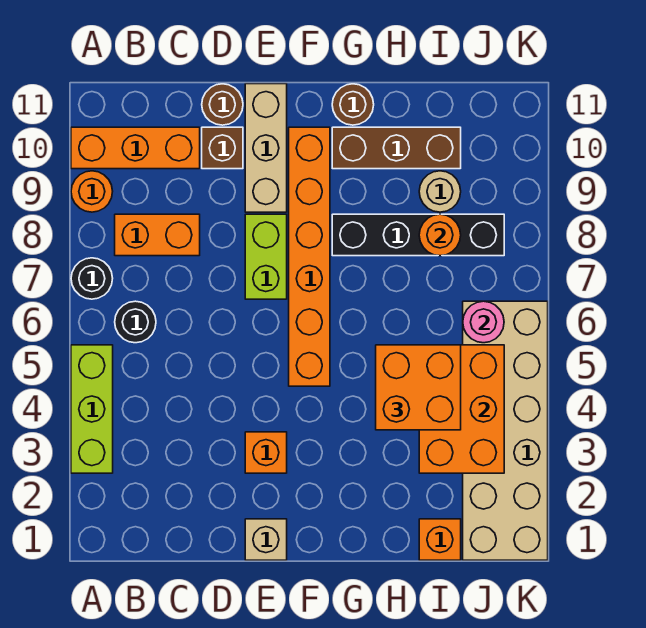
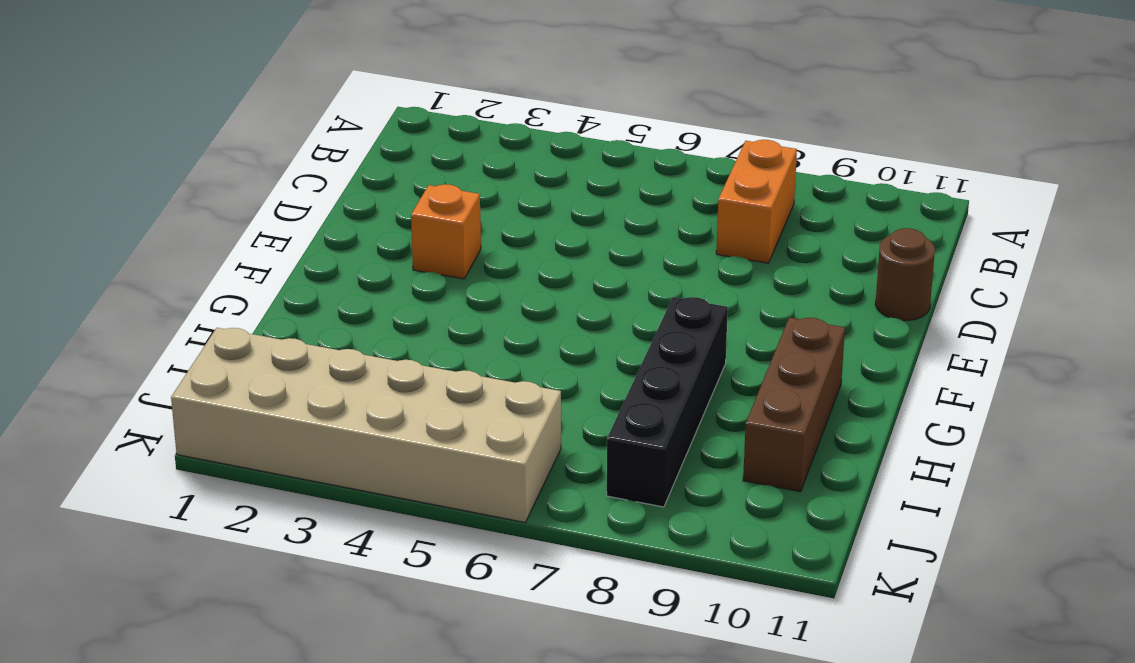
none -> lime brick A3:A5 level 1
none -> black round brick A7 level 1
none -> orange round brick A9 level 1

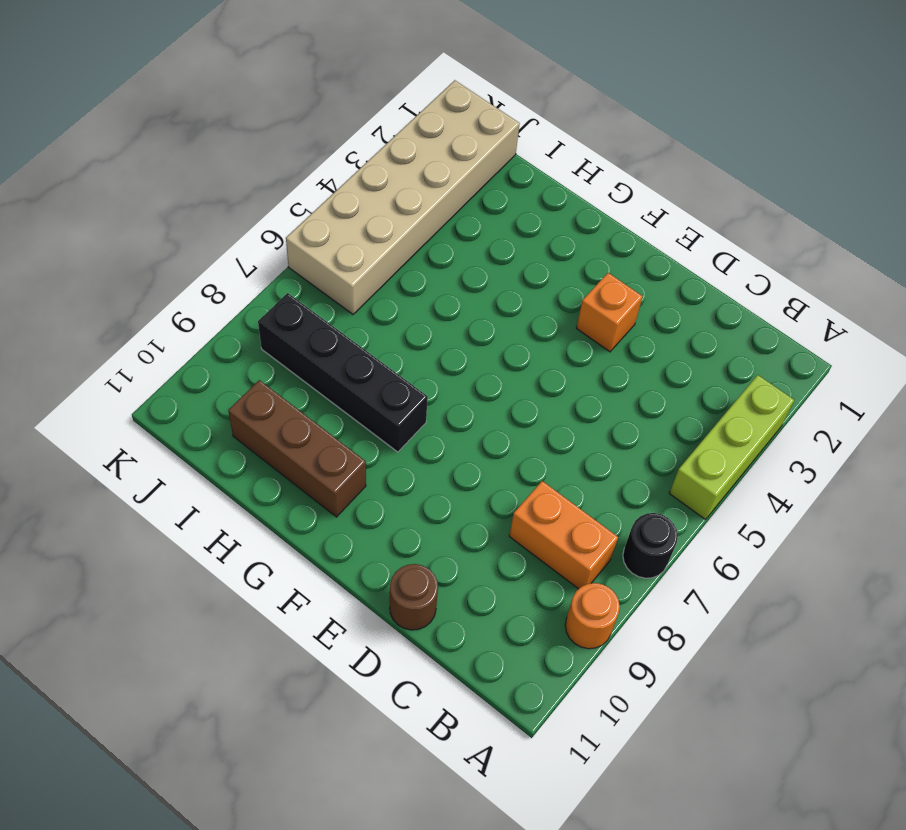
none -> orange brick A10:C10 level 1
none -> black round brick B6 level 1
none -> brown brick D10 level 1

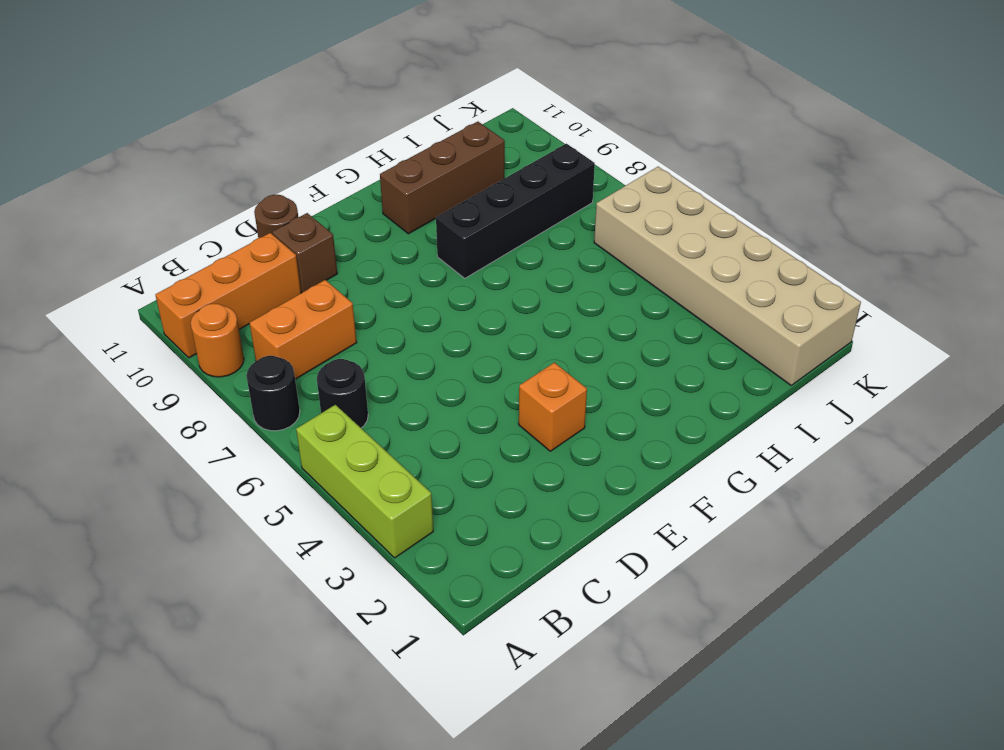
none -> tan brick E1 level 1
none -> lime brick E7:E8 level 1
none -> tan brick E9:E11 level 1

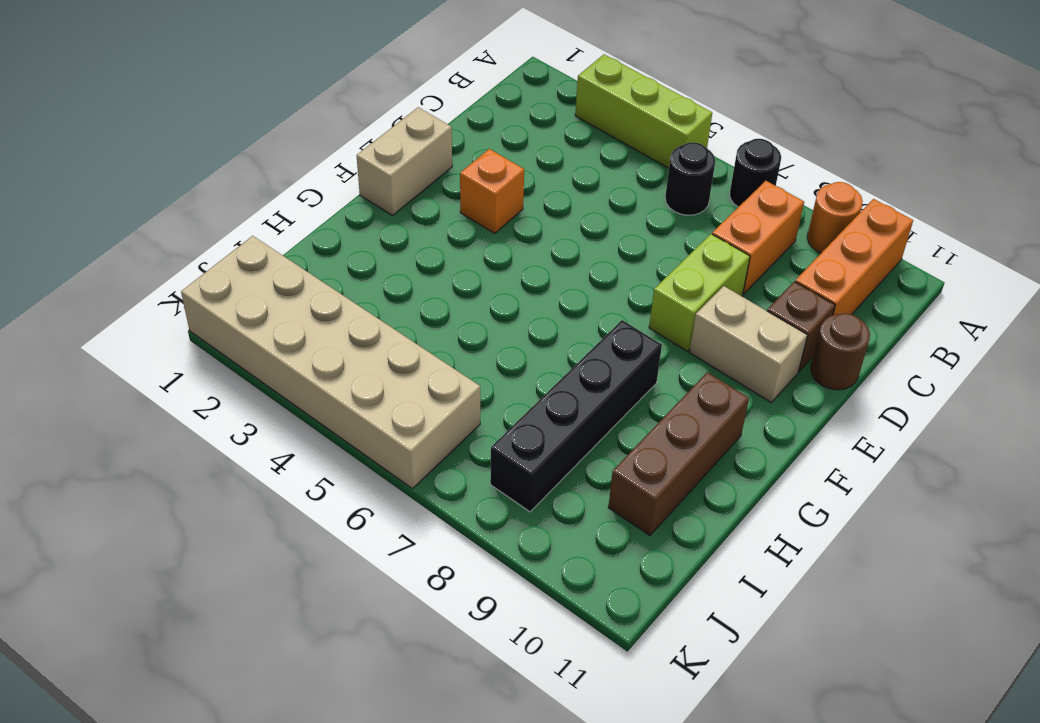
lime brick D8:E8 level 1 -> lime brick E7:E8 level 1
tan brick E1:F1 level 1 -> tan brick E1 level 1
tan brick E9:E10 level 1 -> tan brick E9:E11 level 1
none -> orange brick F5:F10 level 1
none -> brown round brick G11 level 1
none -> orange brick I1 level 1

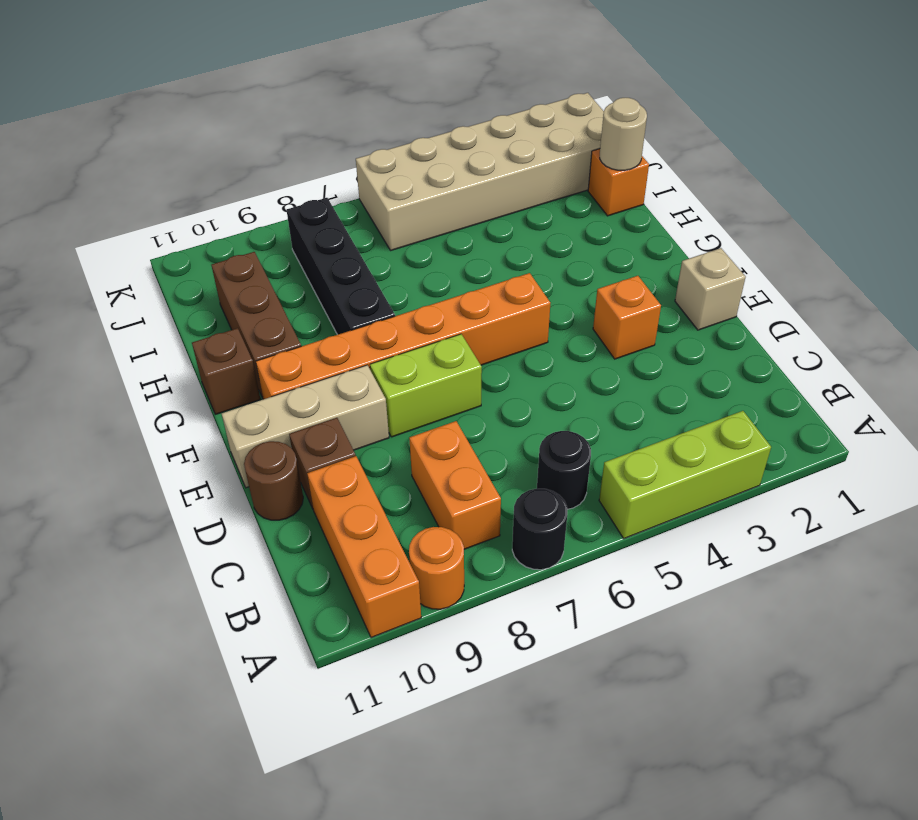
brown brick G11 level 1 -> brown round brick G11 level 1
tan round brick I1 level 2 -> tan round brick I9 level 1
none -> orange brick I3:J5 level 2
none -> orange round brick I8 level 2
none -> pink round brick J6 level 2

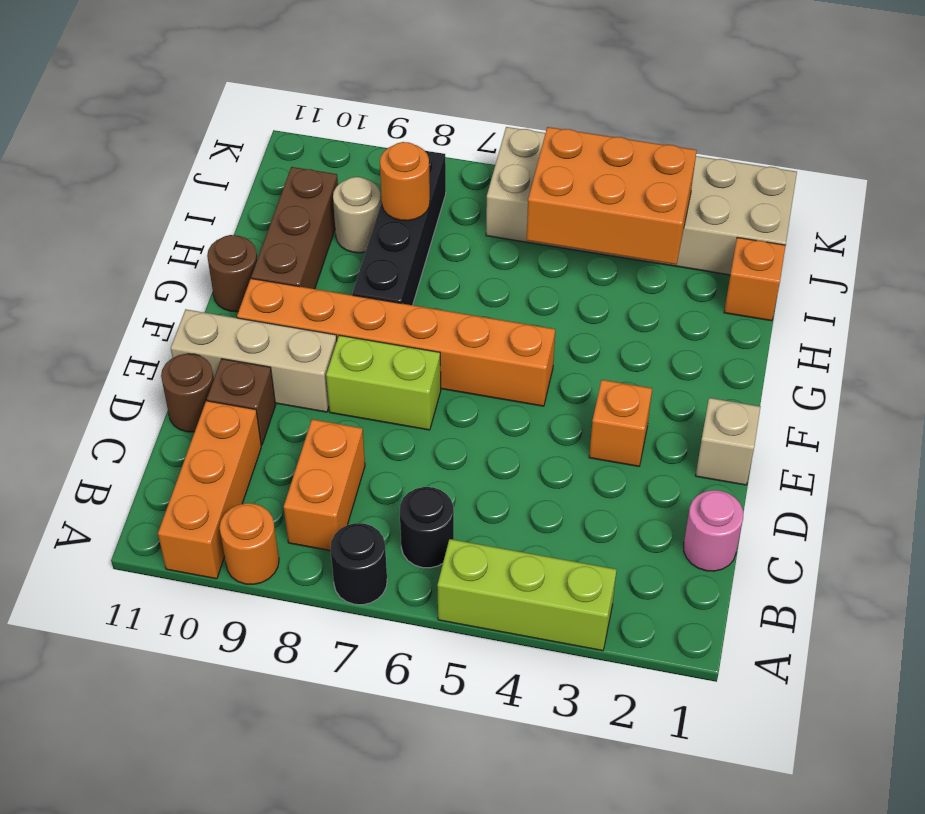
pink round brick C1 level 1 -> pink round brick J6 level 2
none -> orange brick H4:I5 level 3

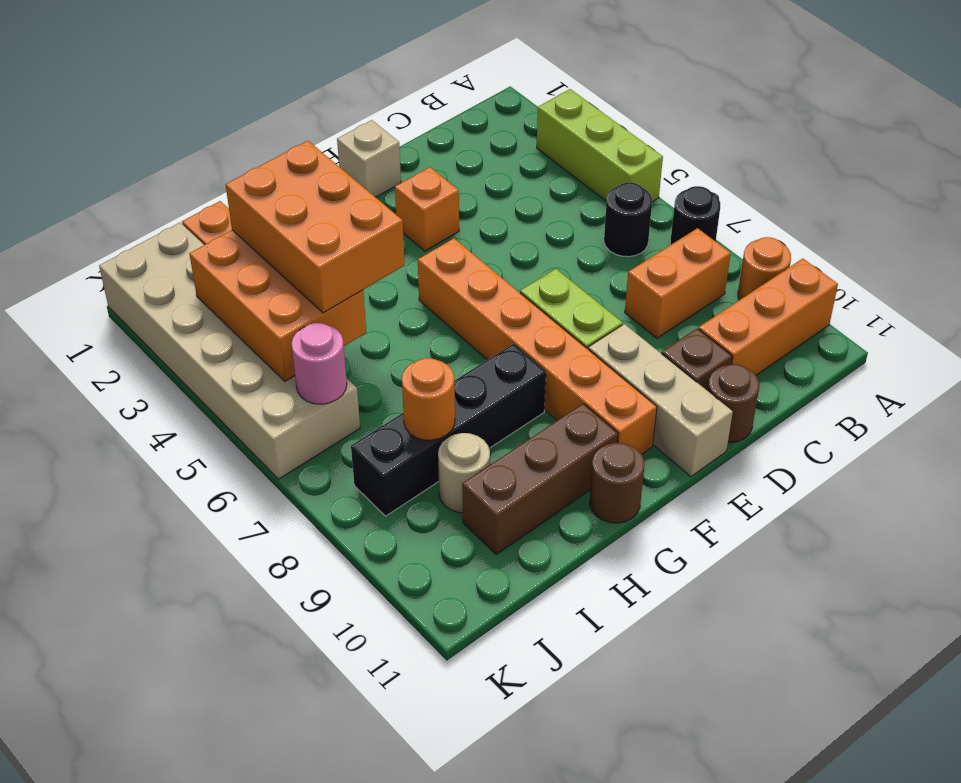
orange brick H3:I5 level 3 -> orange brick H4:I5 level 3

